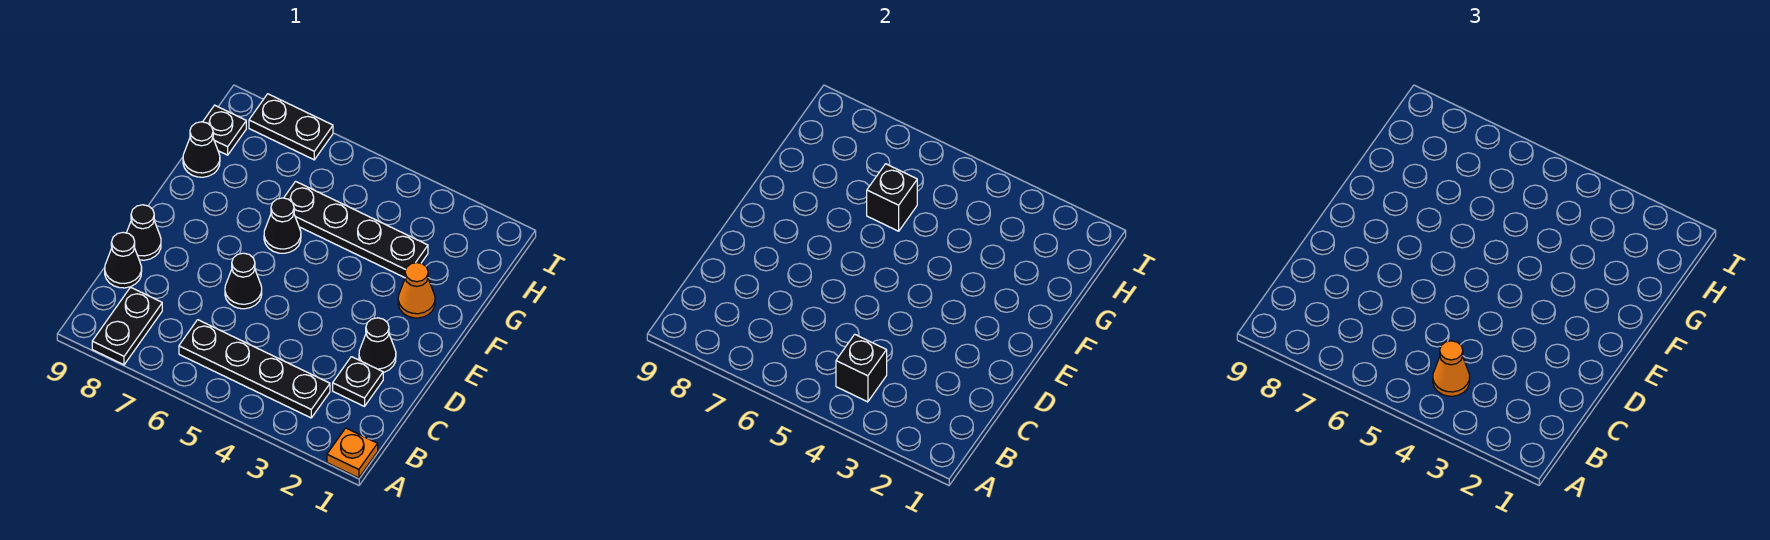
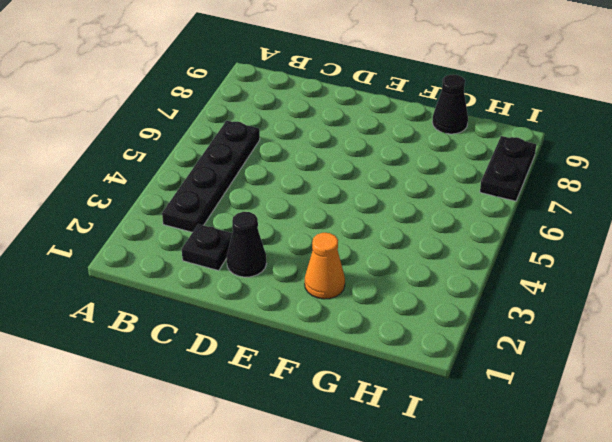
none -> orange plate A1 level 1
none -> black plate A8:B8 level 1
none -> black cone C9 level 1

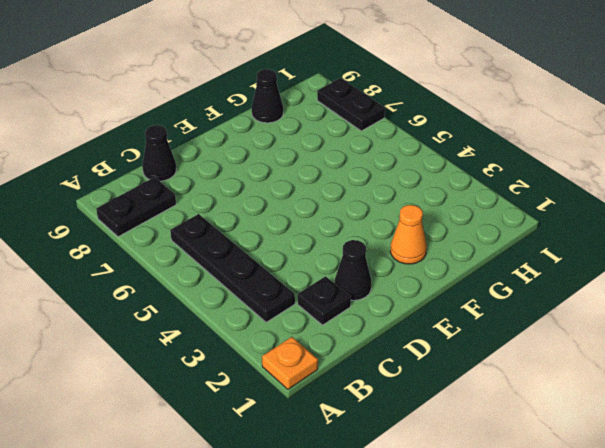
none -> black cone D6 level 1
none -> black cone D9 level 1
none -> black cone F6 level 1

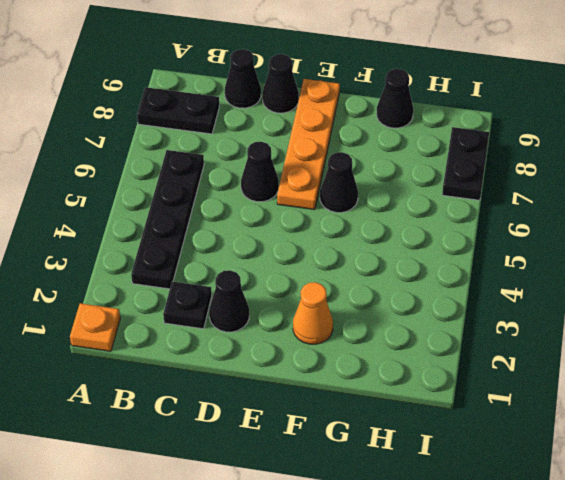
orange plate E6:E9 level 1 -> none
none -> black plate G3:G6 level 1
none -> black plate H9 level 1
none -> black brick B4 level 2

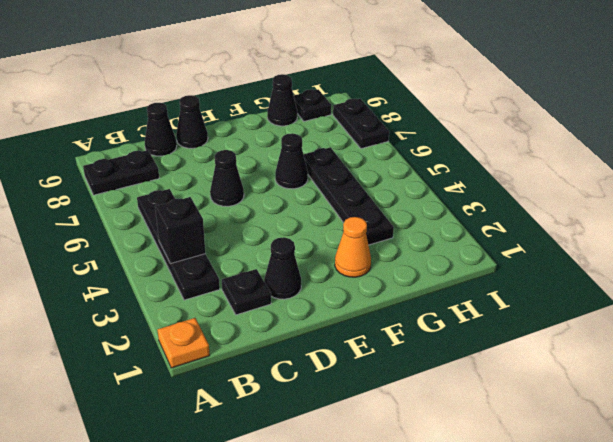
none -> black brick G6 level 2
none -> orange cone B4 level 3

